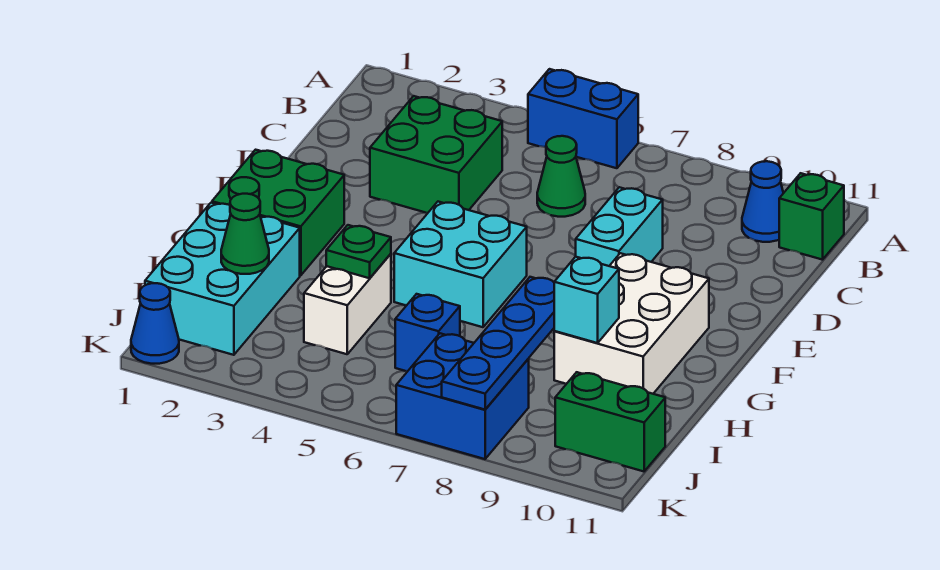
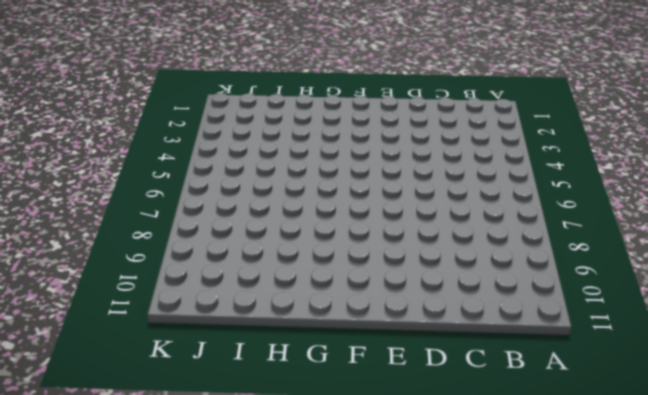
none -> blue brick A5:A6 level 1
none -> blue cone B10 level 1
none -> green brick B11 level 1

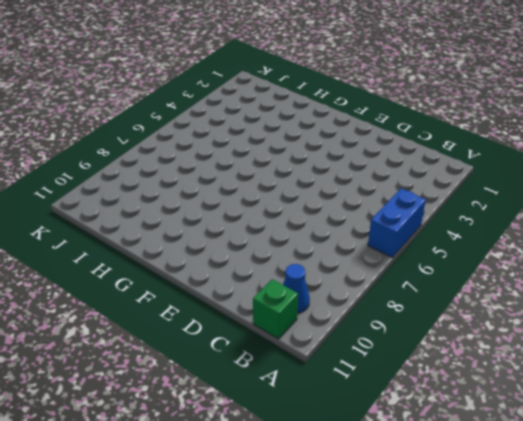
none -> green brick C3:D4 level 1
none -> green cone C6 level 1
none -> cyan brick D8:E8 level 1

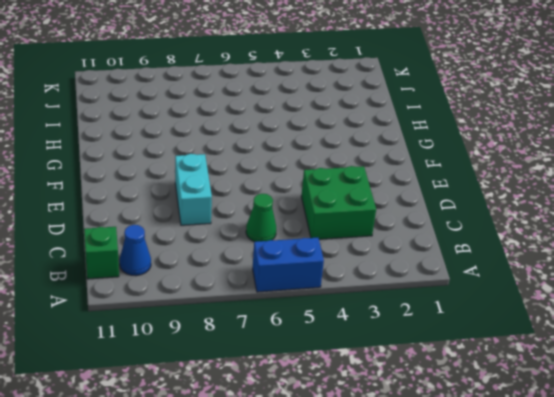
none -> green brick F1:G2 level 1
none -> cyan brick F5:G6 level 1
none -> white brick F9:H10 level 1

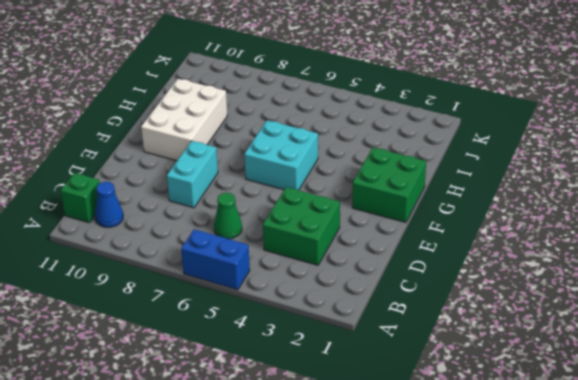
none -> cyan brick H1:J2 level 1
none -> white brick H4:I4 level 1
none -> blue brick I6 level 1

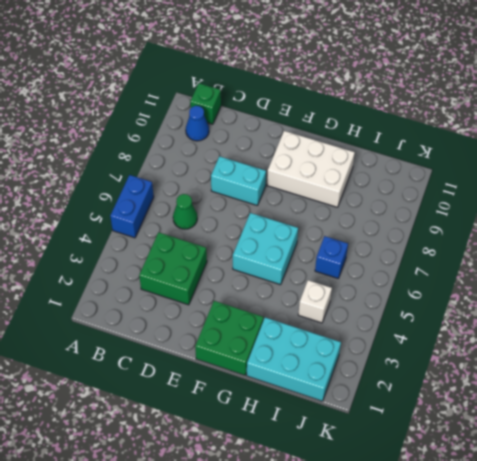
white brick I4 level 1 -> white brick H4:I4 level 1
none -> blue brick J7:K8 level 1
none -> green brick J10:J11 level 1
none -> blue cone K1 level 1

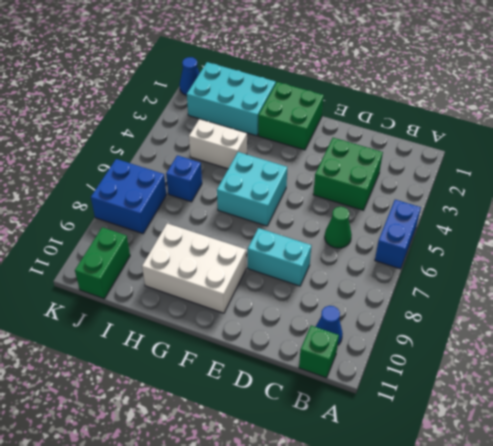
none -> green plate H4 level 2
none -> blue plate H8:K8 level 2
none -> cyan brick H9 level 2

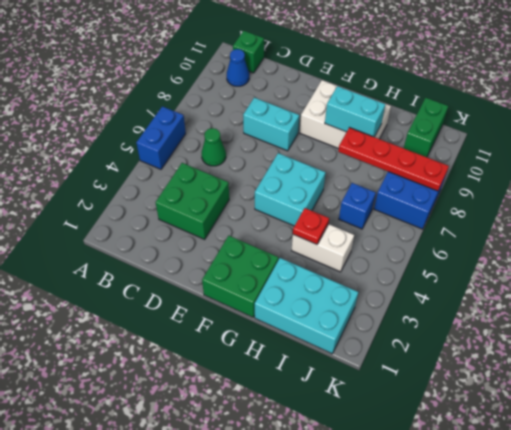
cyan brick G9:H9 level 2 -> cyan brick H9 level 2
red plate H4 level 2 -> green plate H4 level 2
red plate H8:K8 level 2 -> blue plate H8:K8 level 2
none -> blue cone K1 level 1
none -> green cone I2 level 2

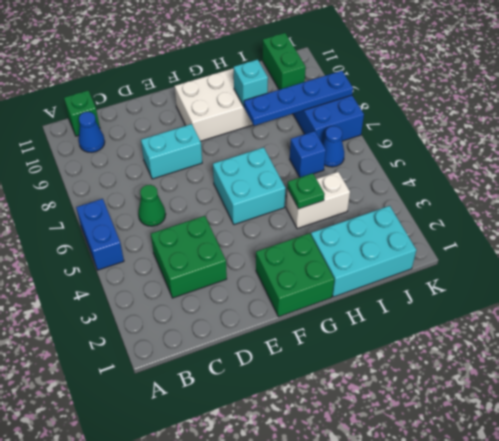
blue cone J6 level 1 -> blue cone K1 level 1
none -> green cone I2 level 2

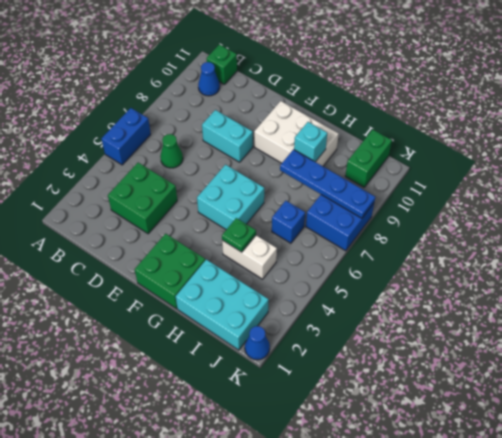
none -> green cone I2 level 2

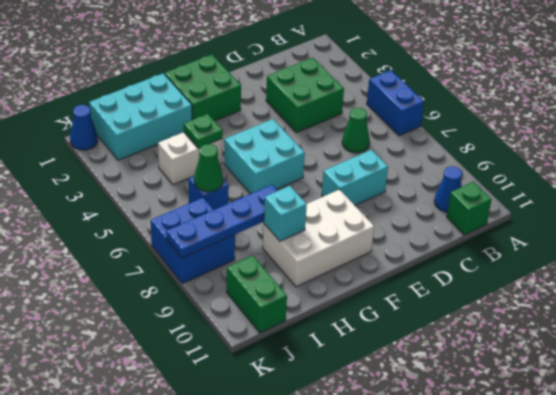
green cone I6 level 2 -> green cone I2 level 2

